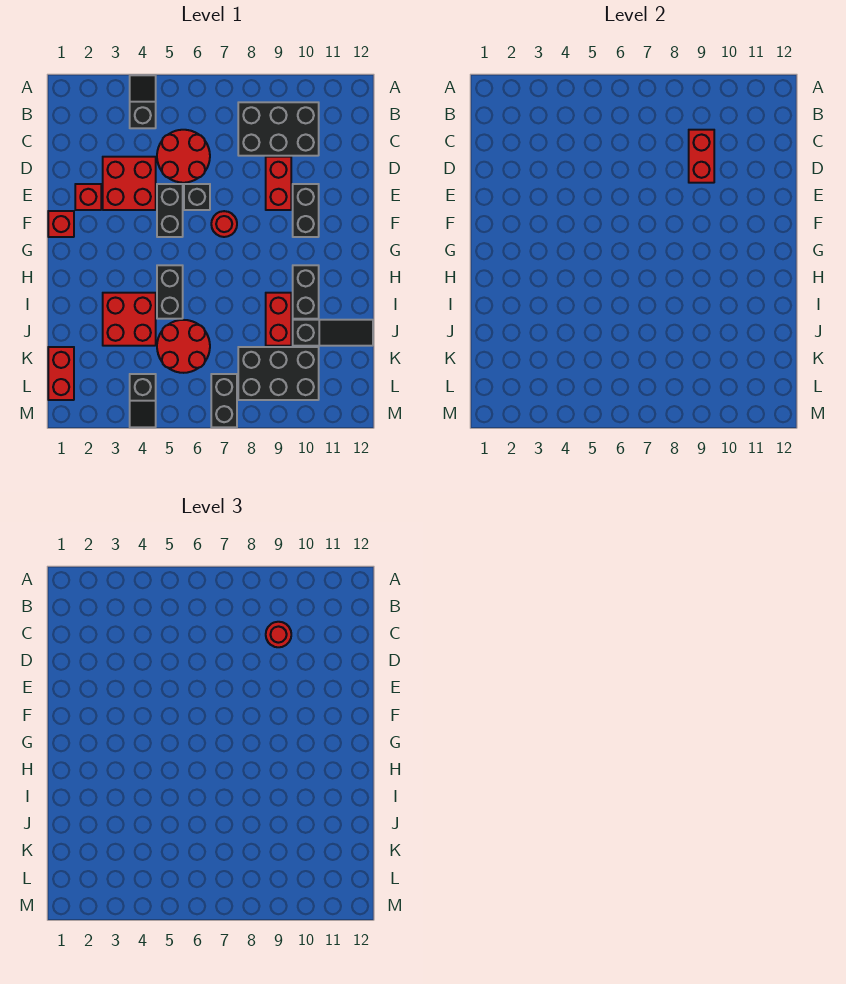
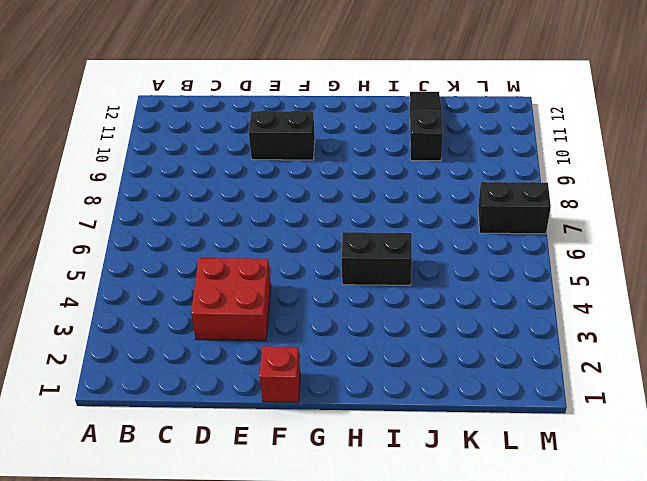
none -> black slope A4:B4 level 1 top B
none -> black brick B8:C10 level 1
none -> red round brick C5:D6 level 1

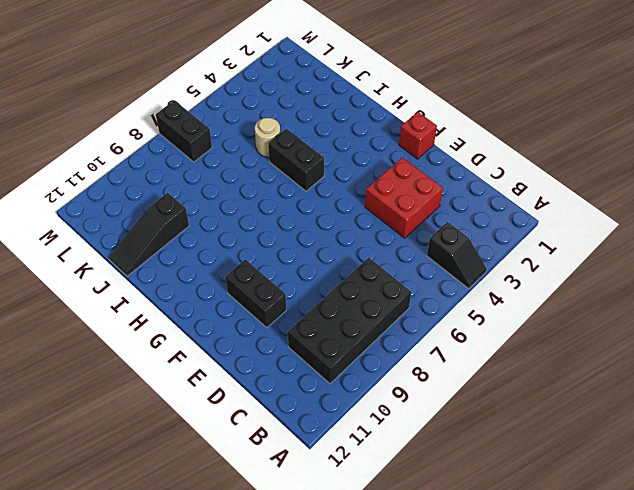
black brick B7:C10 level 1 -> black brick B8:C10 level 1
tan round brick J5 level 1 -> red round brick J5:K6 level 1
none -> red round brick C5:D6 level 1
none -> red brick D9:E9 level 1
none -> red brick E2 level 1

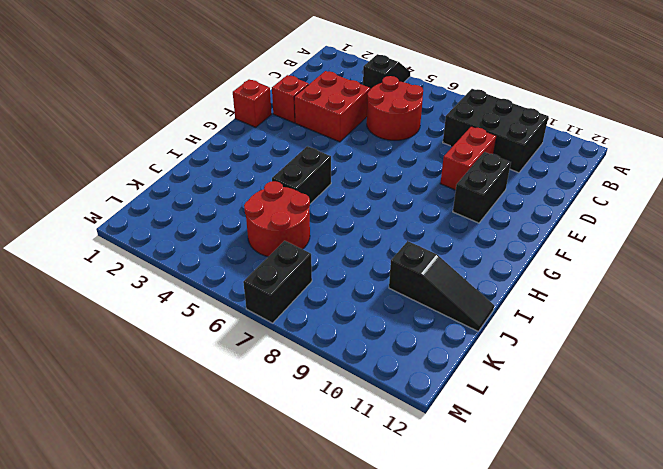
none -> black brick E5:F5 level 1
none -> black brick E6 level 1
none -> red round brick F7 level 1

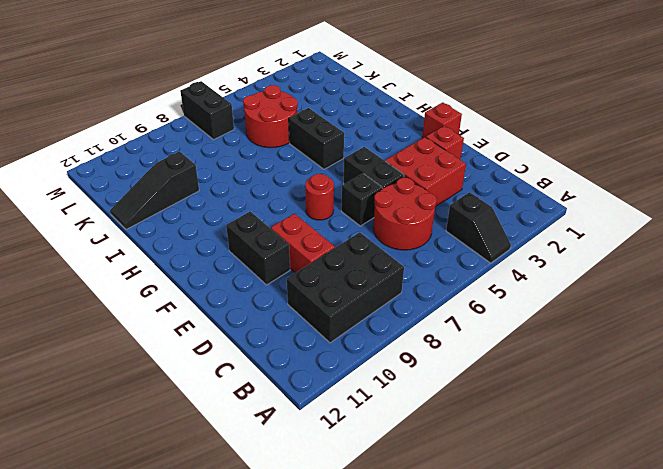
none -> black brick H10:I10 level 1
none -> red brick I3:J4 level 1
none -> red brick I9:J9 level 1

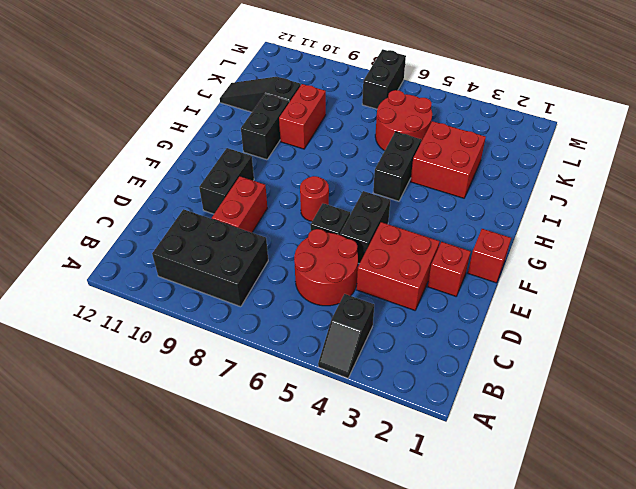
none -> red brick K1:L1 level 1
none -> black brick K8:L10 level 1
none -> black slope L4:M4 level 1 top L

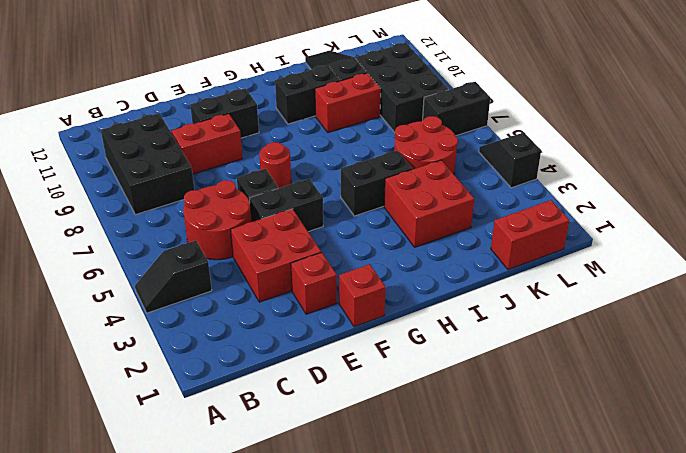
black slope M4:M5 level 1 top 4 -> black slope L4:M4 level 1 top L
none -> red brick C9:D9 level 2
none -> red round brick C9 level 3

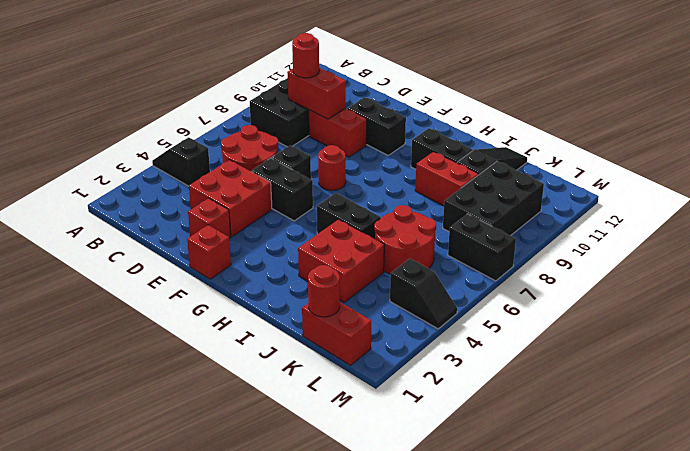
red round brick K1 level 2 -> none

